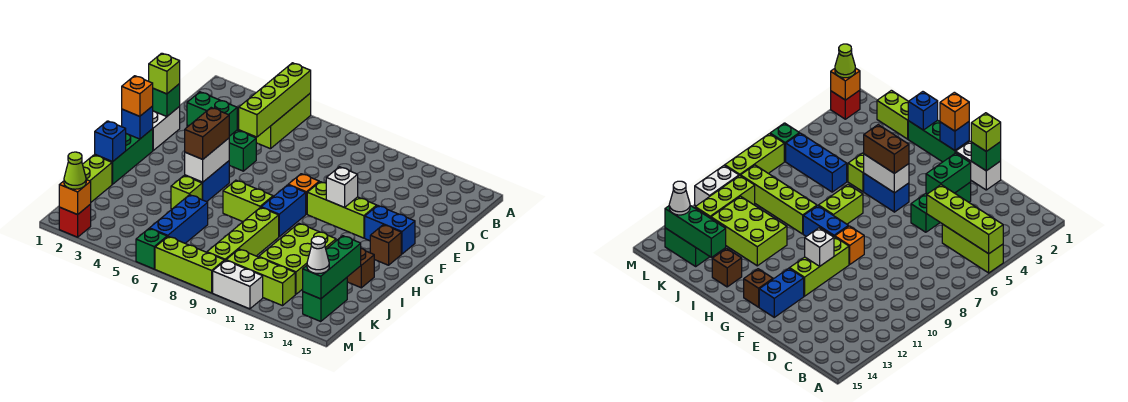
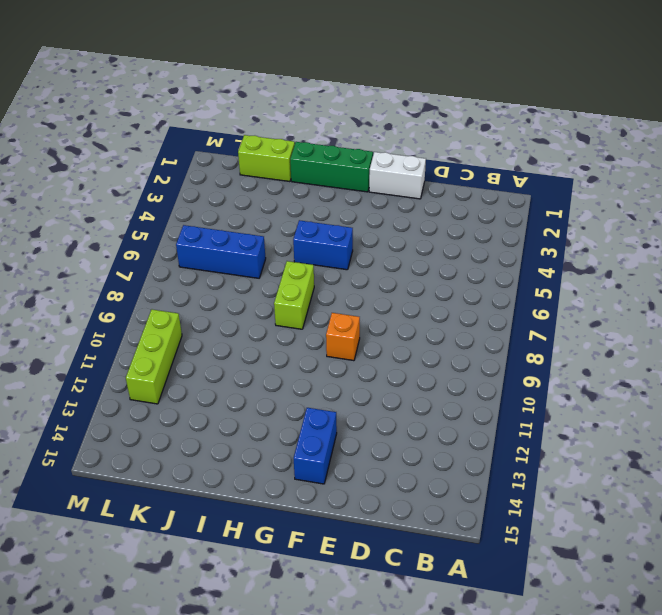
none -> lime brick A5:C5 level 1
none -> green brick E3:E5 level 1
none -> lime brick F10:F12 level 1
none -> blue brick G9:H9 level 1

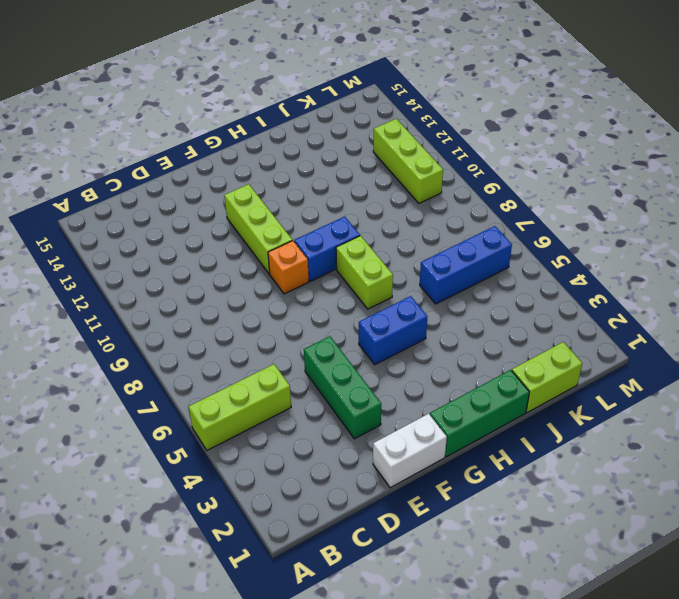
none -> blue brick F13:F14 level 1
none -> brown brick G14 level 1
none -> lime brick I5 level 1
none -> lime brick I9:L9 level 1

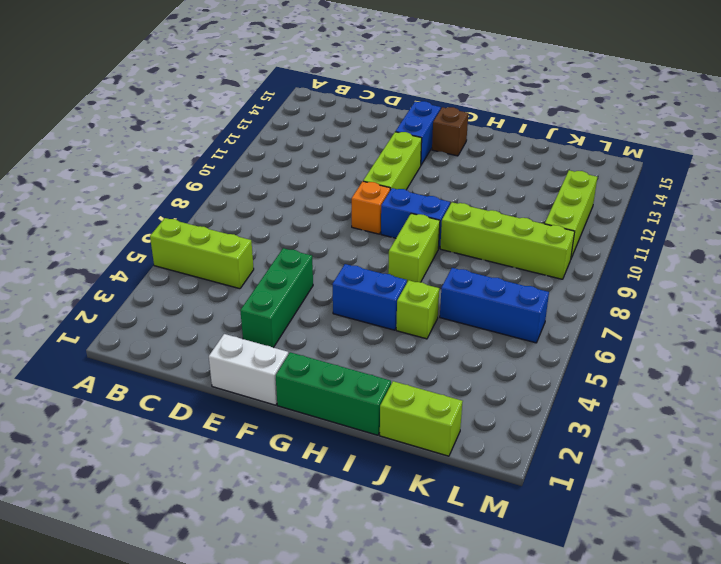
none -> lime brick I11:K12 level 1
none -> brown brick I14 level 1
none -> green brick K14:L14 level 1
none -> red brick M2 level 1

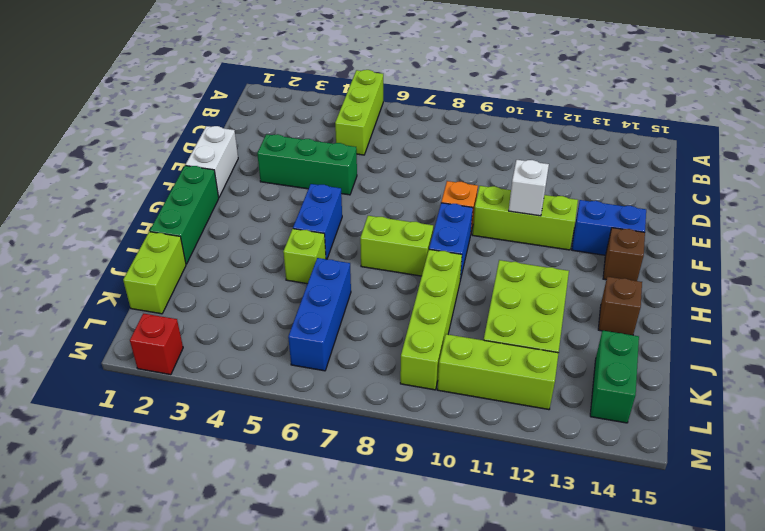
none -> green brick M6 level 1
none -> lime brick M7:M9 level 1
none -> white brick M10:M11 level 1
none -> lime brick A5:D5 level 2

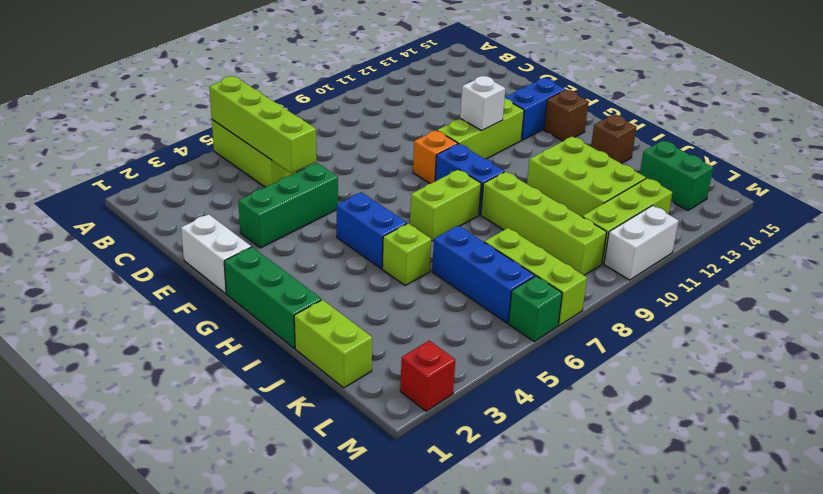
lime brick K7:M7 level 1 -> lime brick M7:M9 level 1
none -> green brick E1 level 2
none -> green brick E3:E4 level 2
none -> blue brick G1 level 2
none -> white brick G5:H5 level 2

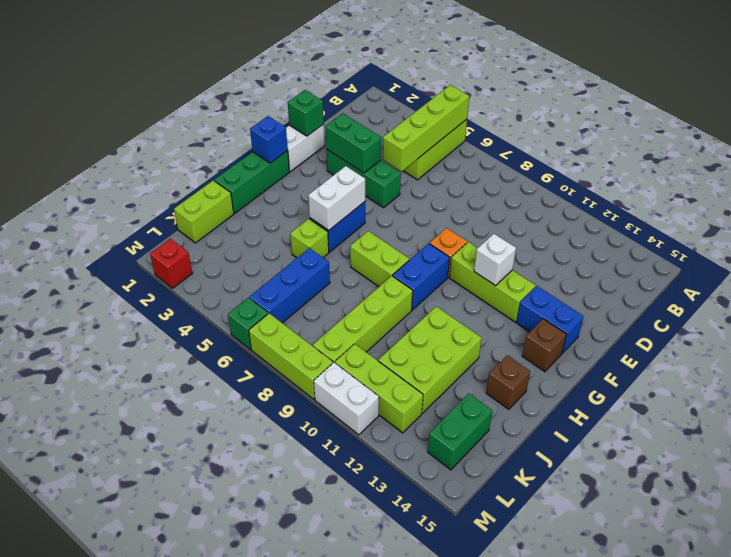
none -> blue brick I1 level 2
none -> green brick J14:L14 level 2
none -> orange brick M2 level 2
none -> lime brick E1 level 3

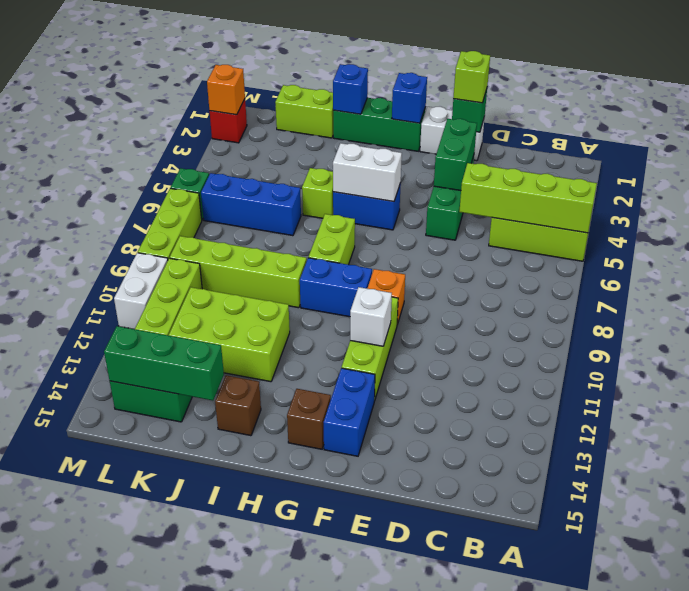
none -> orange brick G1 level 3
none -> brown brick G5:H5 level 3
none -> white cone L14 level 3
none -> lime cone M2 level 3

